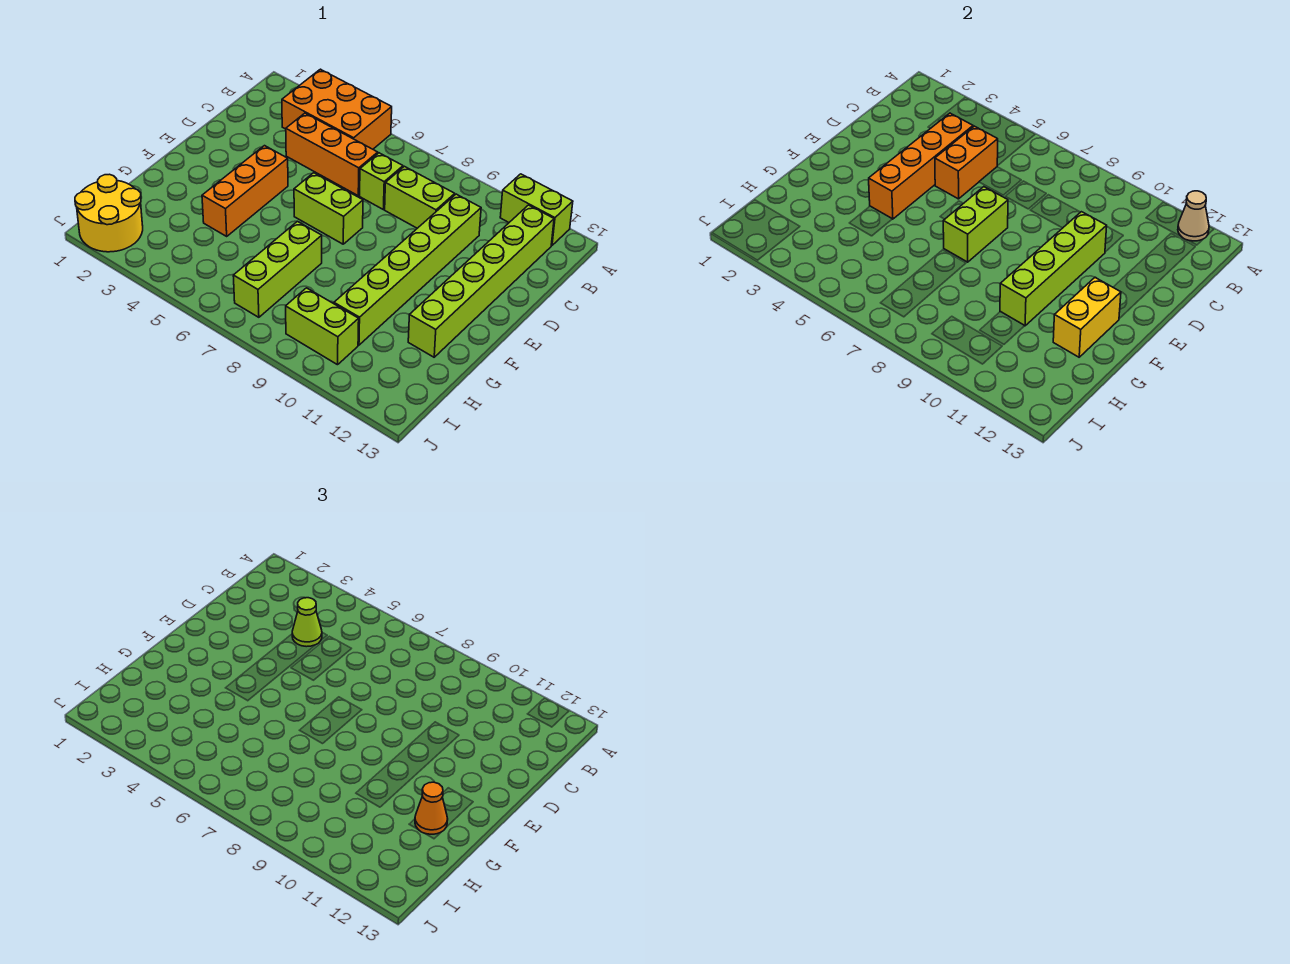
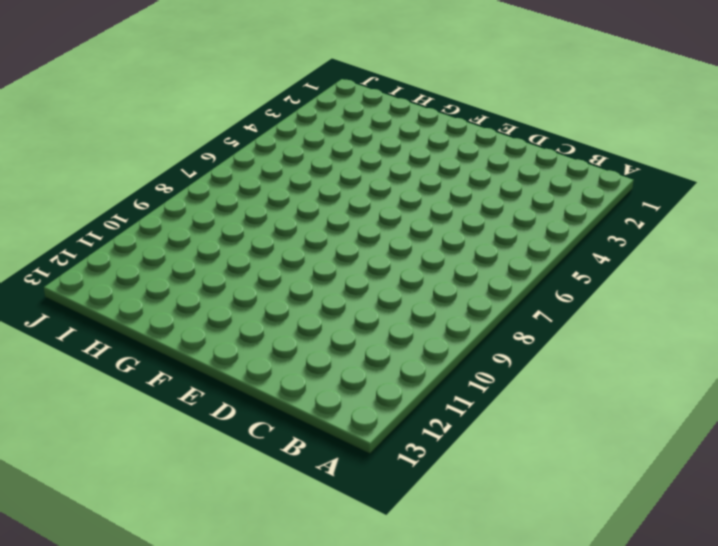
none -> orange brick A3:B5 level 1
none -> lime brick A11:A12 level 1
none -> lime brick B12:G12 level 1

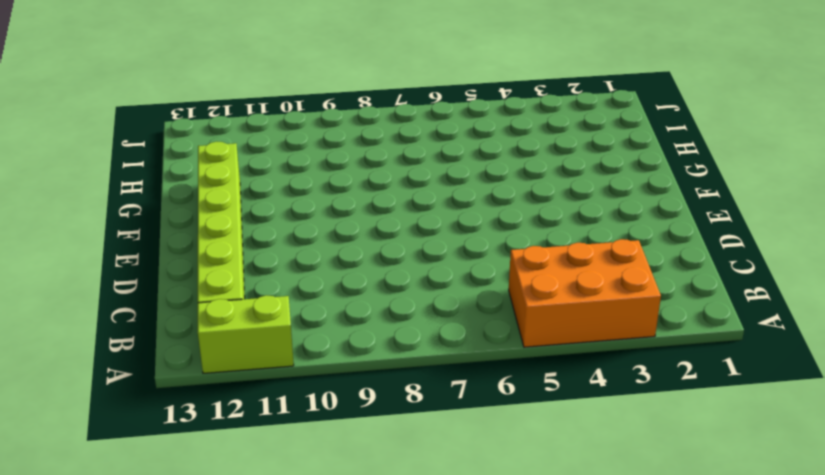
none -> orange brick C4:C6 level 1
none -> lime brick C7 level 1
none -> lime brick C8:C9 level 1

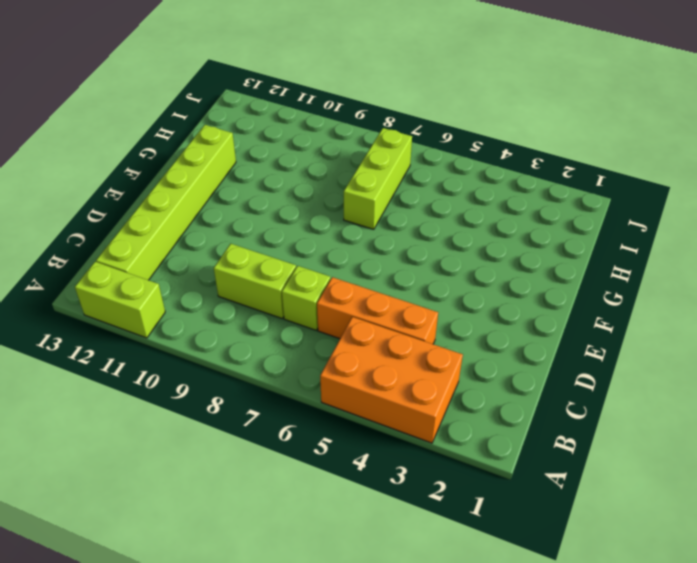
none -> lime brick C10:H10 level 1
none -> orange brick E4:G4 level 1
none -> lime brick E6:E7 level 1

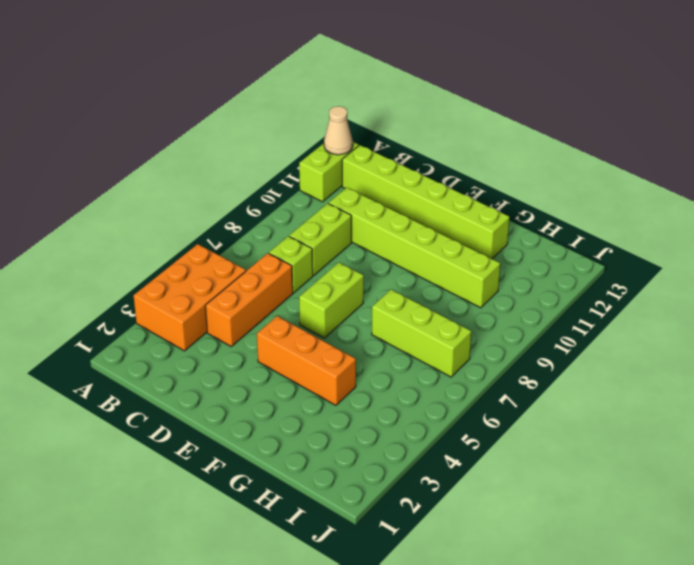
none -> yellow round brick I1:J2 level 1
none -> lime brick I9:I10 level 1
none -> orange brick C4:F4 level 2

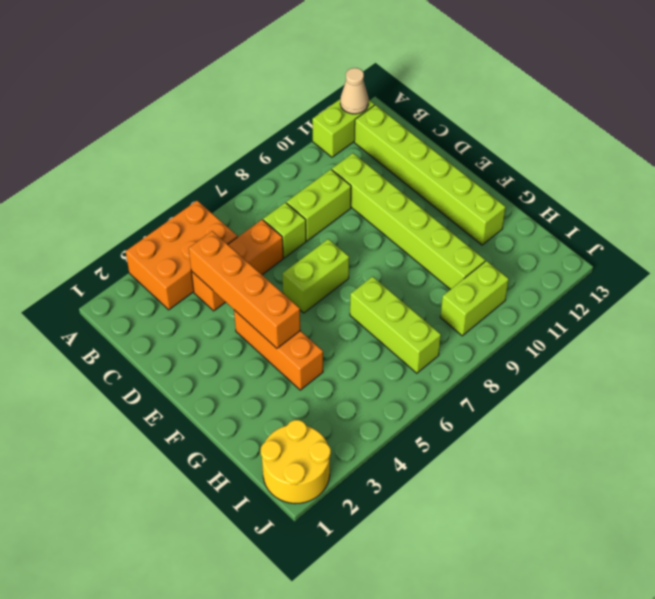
none -> orange brick C5:D5 level 2
none -> lime brick D10:G10 level 2
none -> lime brick E7:F7 level 2

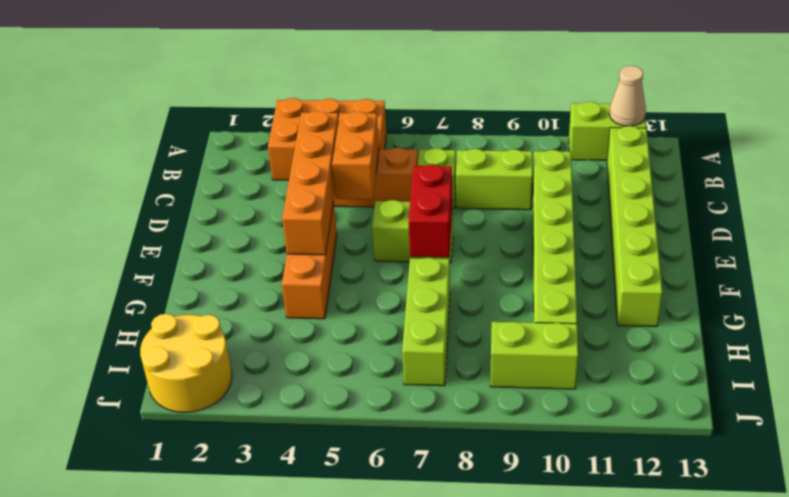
red brick E7:F7 level 2 -> lime brick E7:F7 level 2
none -> lime brick D10:G10 level 2
none -> yellow brick F12:G12 level 2
none -> lime cone C4 level 3

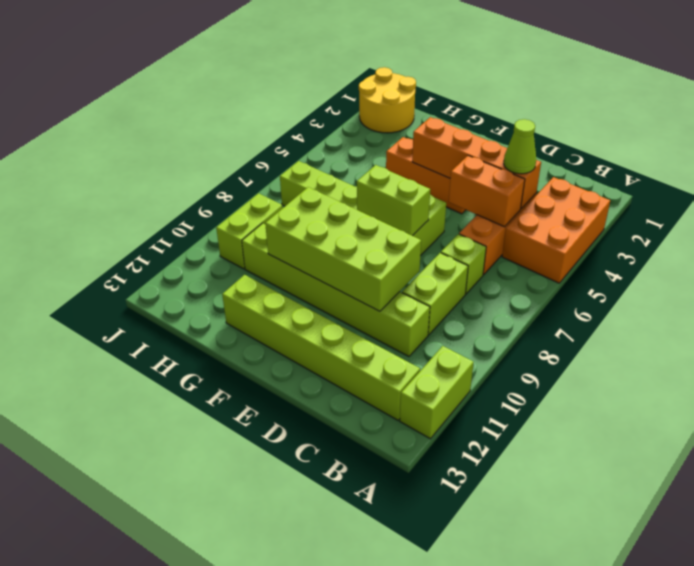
lime brick D9:G10 level 2 -> lime brick D10:G10 level 2
none -> tan cone A12 level 2
none -> yellow brick F12:G12 level 2
none -> orange cone G12 level 3

